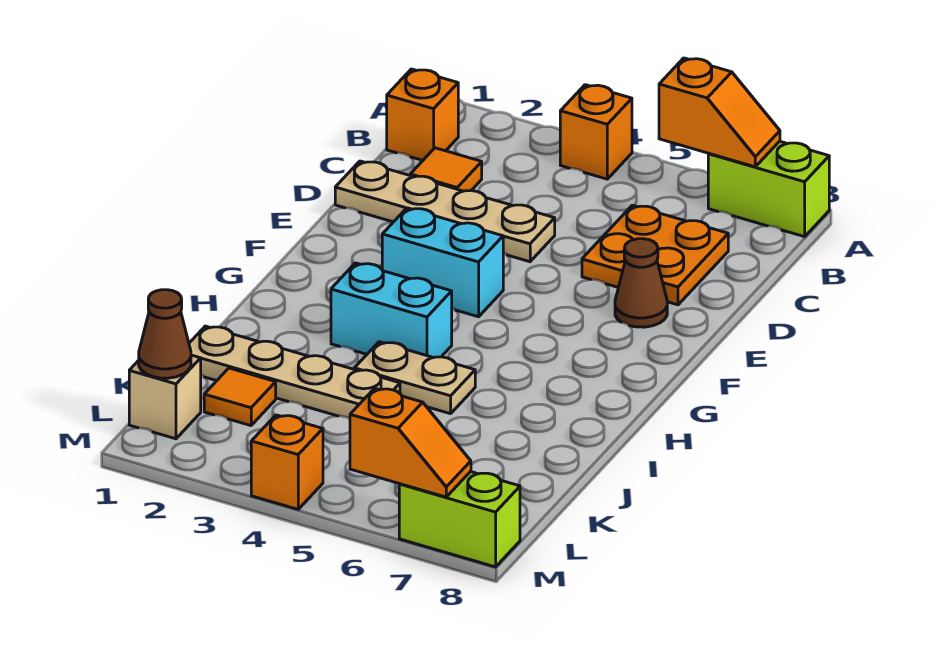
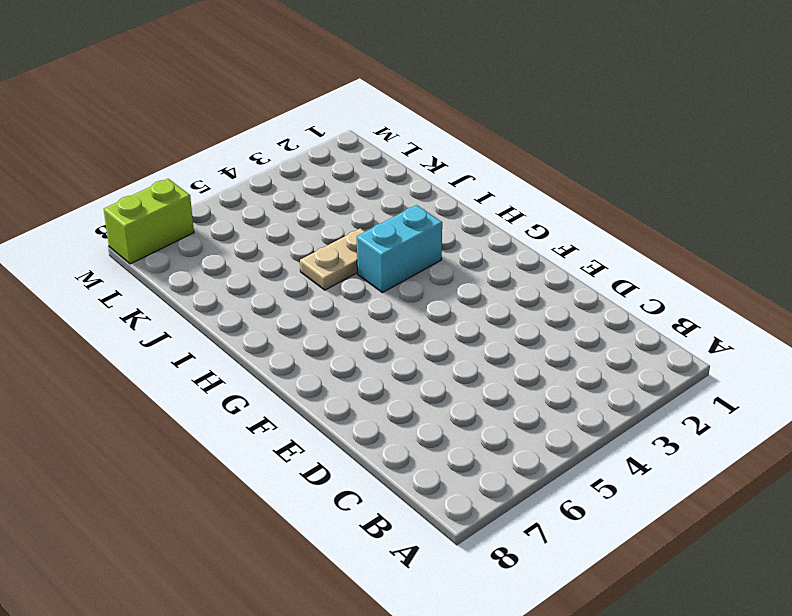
none -> orange brick A4 level 1
none -> lime brick A7:A8 level 1
none -> orange brick B1 level 1

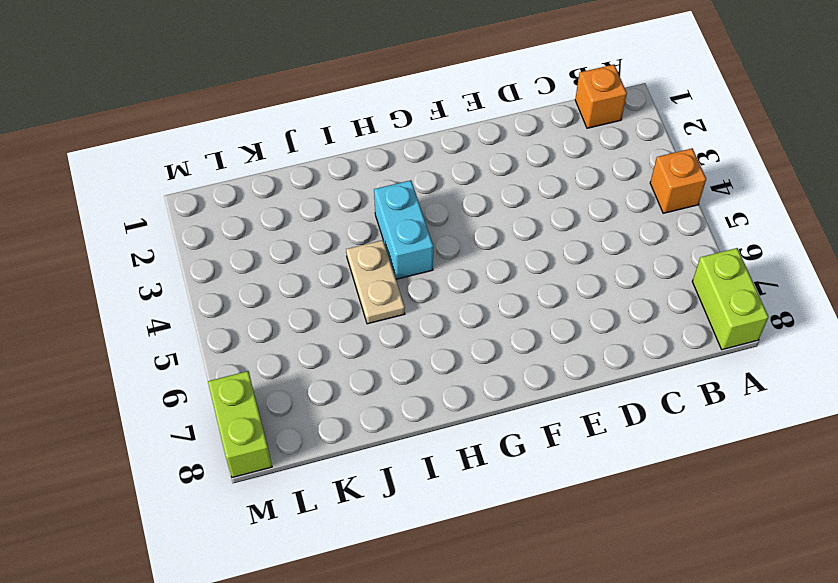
none -> orange tile C2 level 1
none -> orange plate C6:D7 level 1
none -> tan plate D1:D4 level 1

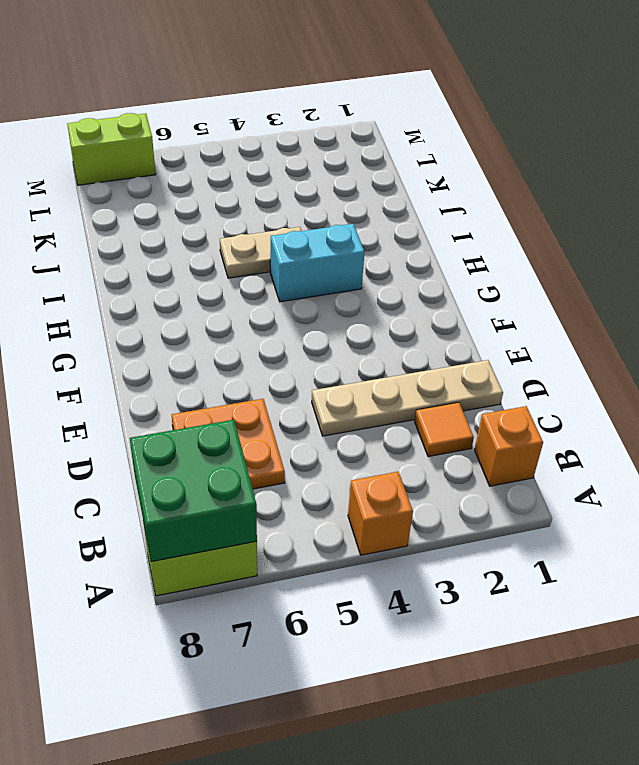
green brick A7:B8 level 2 -> orange slope A6:A7 level 2 top 6
none -> brown cone E7 level 1
none -> cyan brick F3:F4 level 1
none -> tan plate J1:J4 level 1

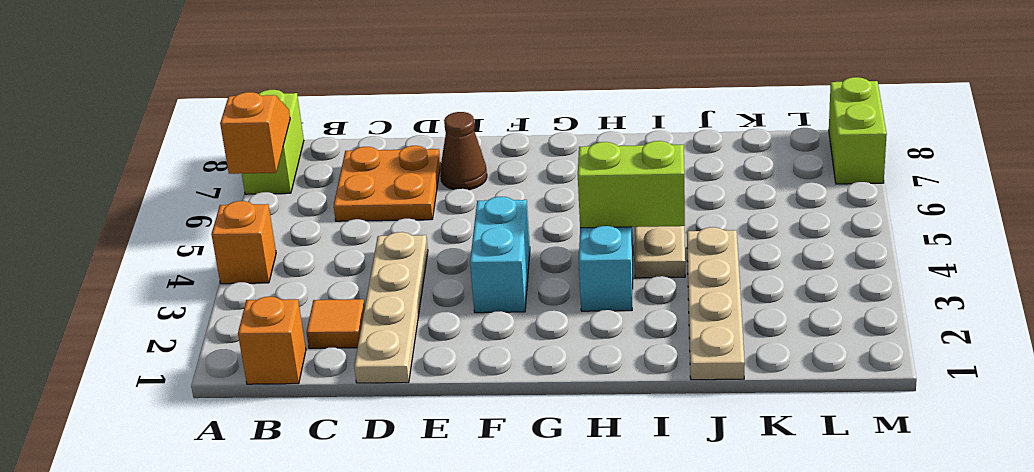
lime brick H4:I4 level 2 -> none
none -> orange tile K2 level 1
none -> tan brick L1 level 1
none -> orange brick M4 level 1

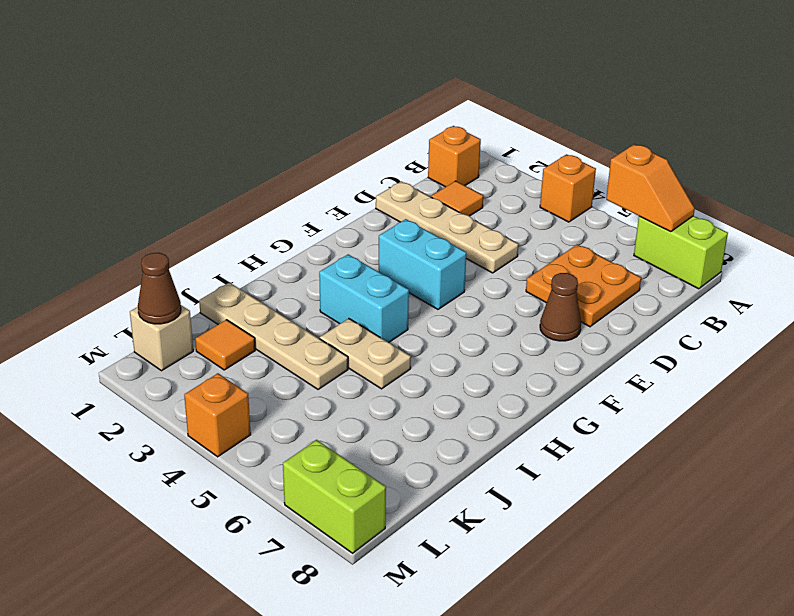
none -> orange slope M6:M7 level 2 top 6

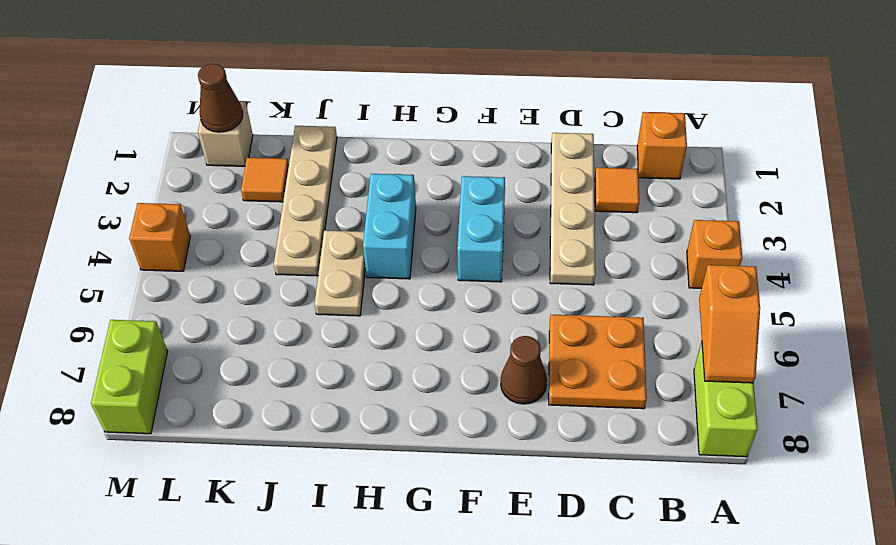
none -> orange slope M6:M7 level 2 top 6

